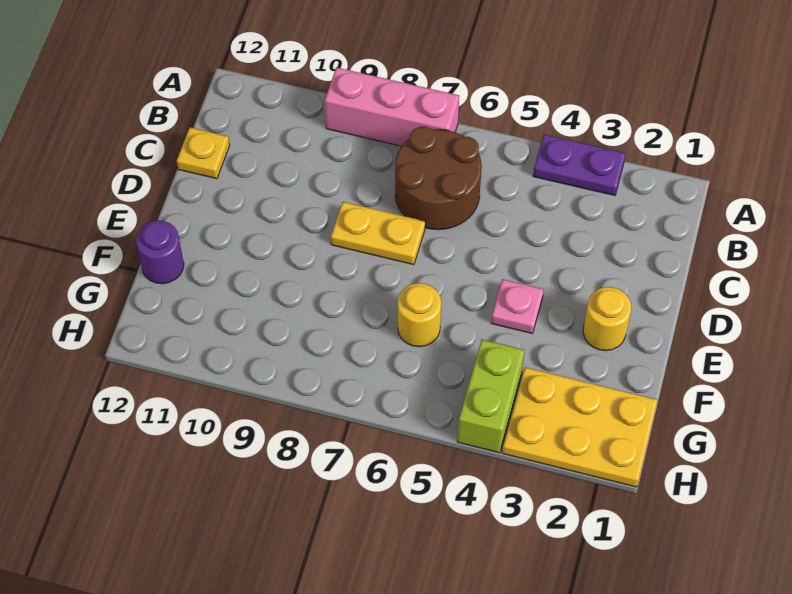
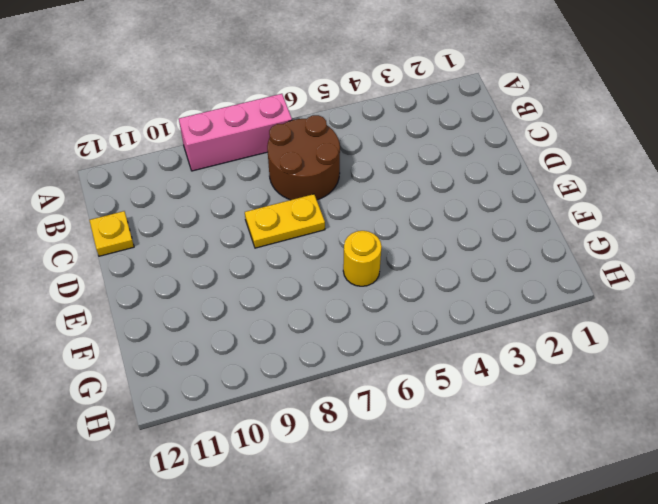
none -> purple plate A3:A4 level 1
none -> yellow round brick E2 level 1

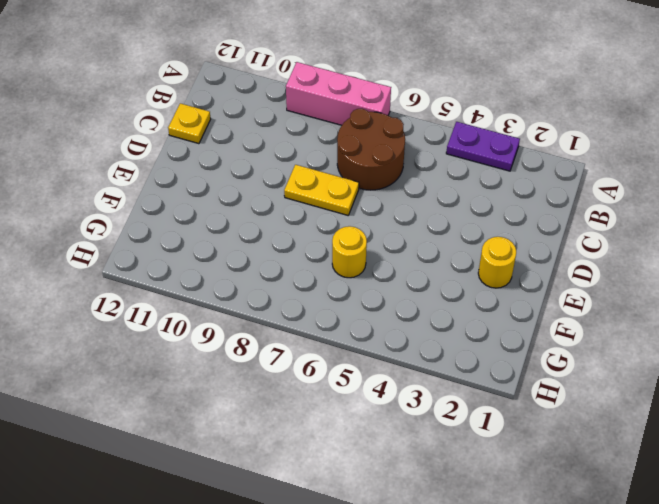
none -> pink plate E4 level 1
none -> purple round brick F12 level 1

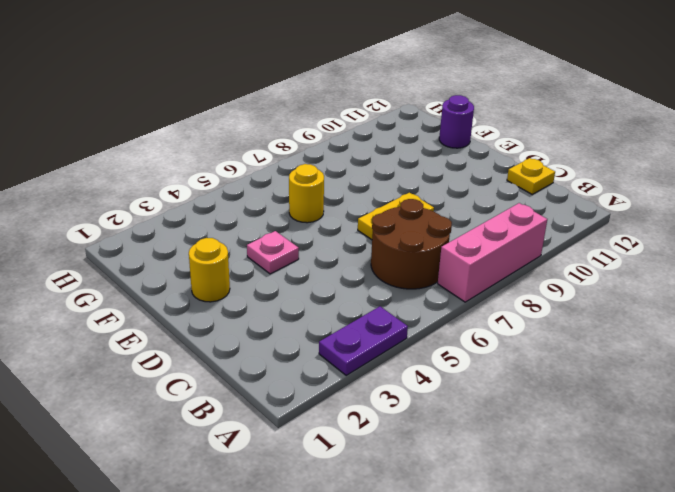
none -> yellow plate G1:H3 level 1
none -> lime brick G4:H4 level 1

